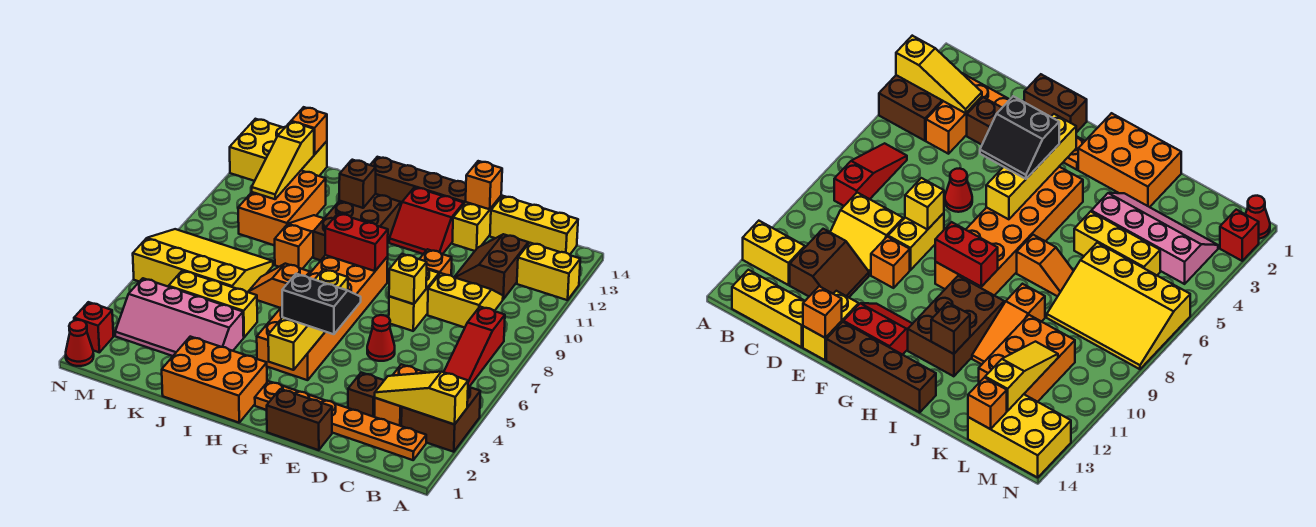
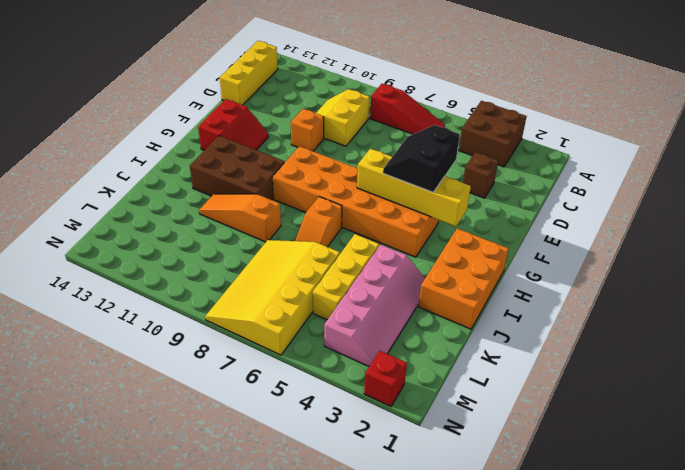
none -> yellow brick A12:B12 level 1
none -> orange plate B2:G2 level 1
none -> orange brick C3:C4 level 1
none -> brown slope C11:D12 level 1 top C

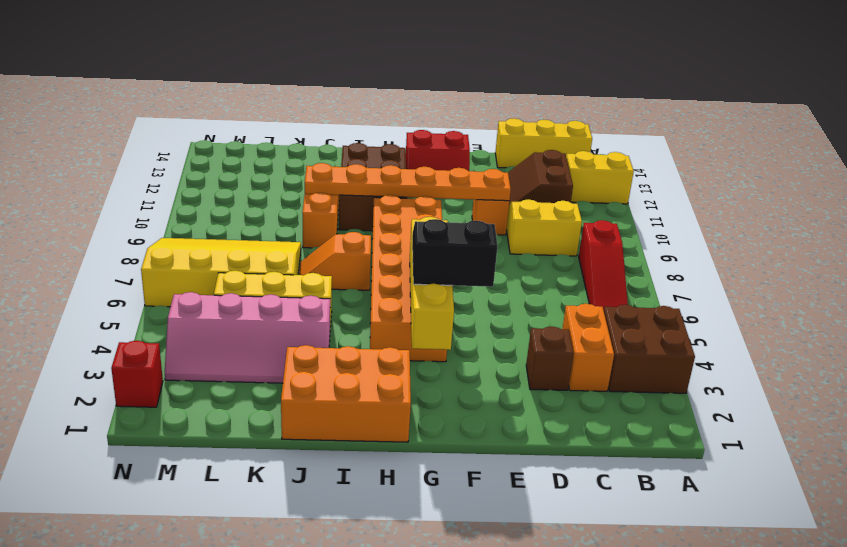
orange plate E10:J10 level 2 -> orange plate B2:G2 level 1
none -> brown brick E1:F1 level 1
none -> red cone E6 level 1
none -> yellow brick E8:E9 level 1
none -> yellow brick E13:E14 level 1

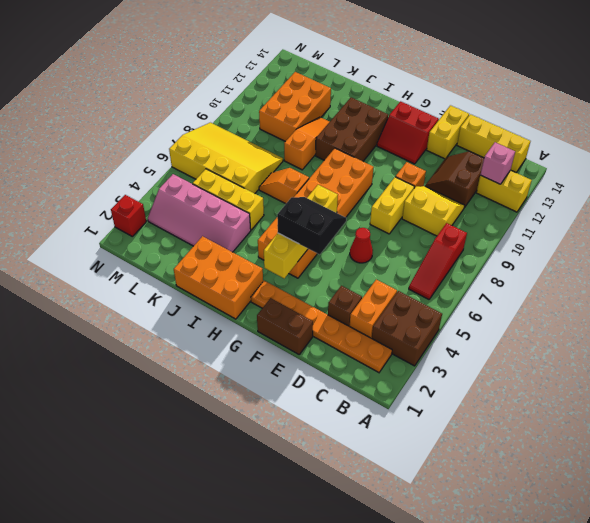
pink brick B12 level 2 -> none
none -> brown brick F14:I14 level 1
none -> yellow brick L13:N14 level 1
none -> red cone N1 level 1
none -> yellow slope A3:C3 level 2 top A

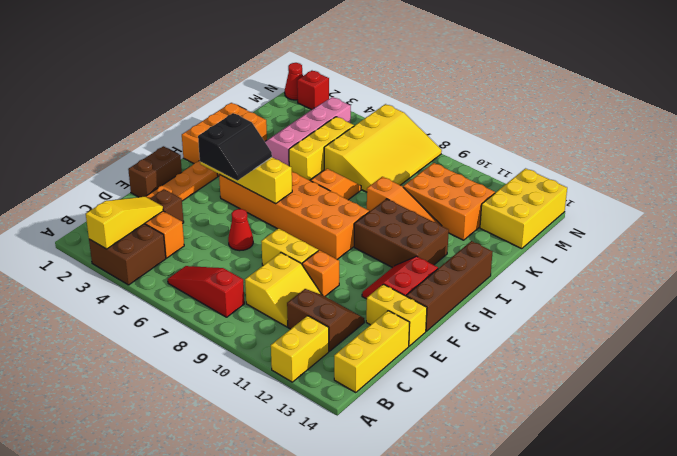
none -> yellow brick E8 level 2
none -> orange brick E14 level 2
none -> red brick G9:H9 level 2
none -> brown brick I12 level 2

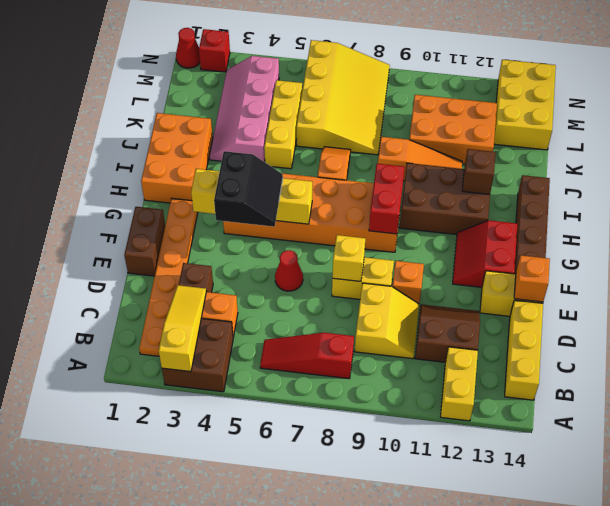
none -> yellow slope L11:L13 level 2 top 13
none -> orange brick L14 level 2

